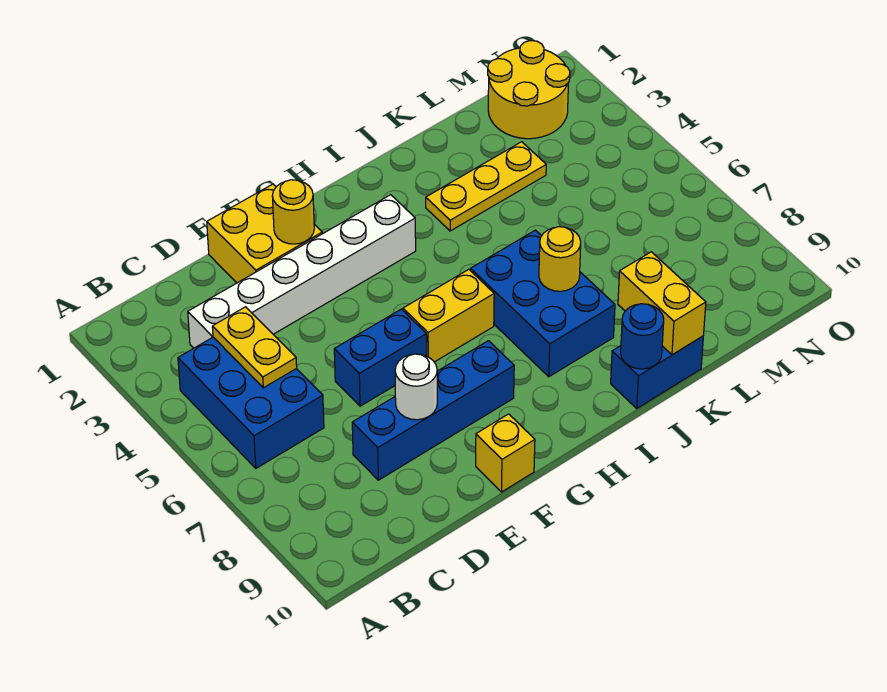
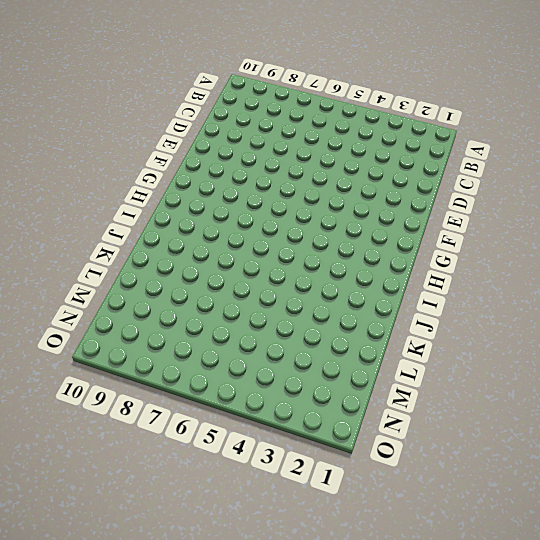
none -> blue brick B4:C6 level 1
none -> white brick C3:H3 level 1
none -> blue brick D8:G8 level 1

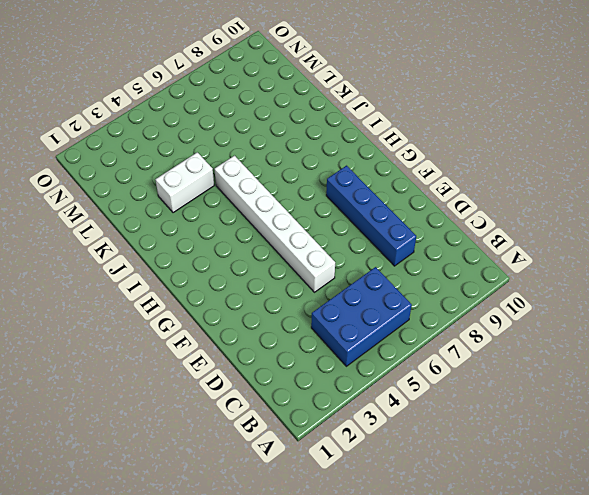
white brick E5:J5 level 1 -> white brick C3:H3 level 1
white brick K3:K4 level 1 -> yellow plate J3:L3 level 1
none -> yellow brick E1:F2 level 1
none -> blue brick E6:F6 level 1
none -> yellow brick F10 level 1

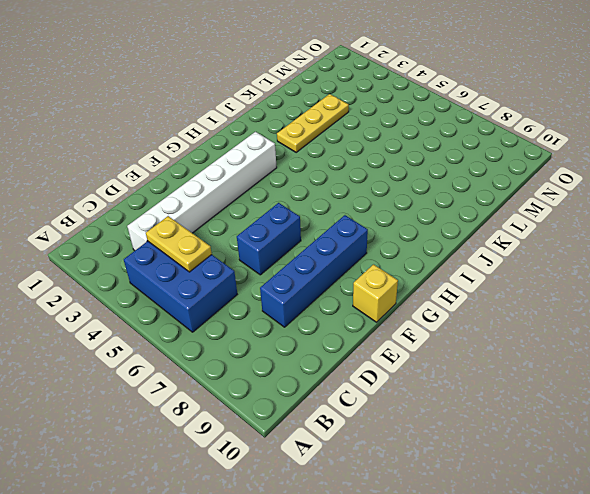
none -> yellow brick E1:F2 level 1
none -> yellow brick G6:H6 level 1
none -> blue brick I6:J8 level 1

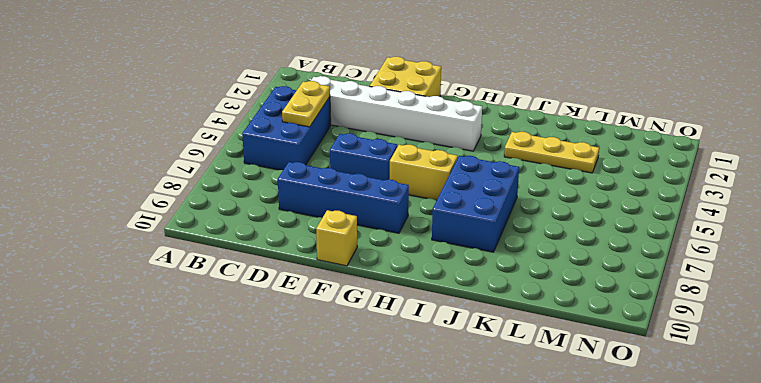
none -> blue brick J10:K10 level 1
none -> yellow round brick M1:N2 level 1
none -> white round brick E8 level 2

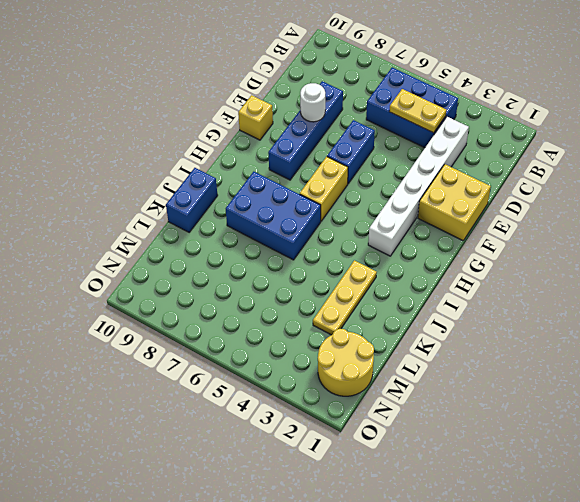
none -> yellow round brick F2 level 2
none -> yellow round brick J7 level 2
none -> blue round brick J10 level 2

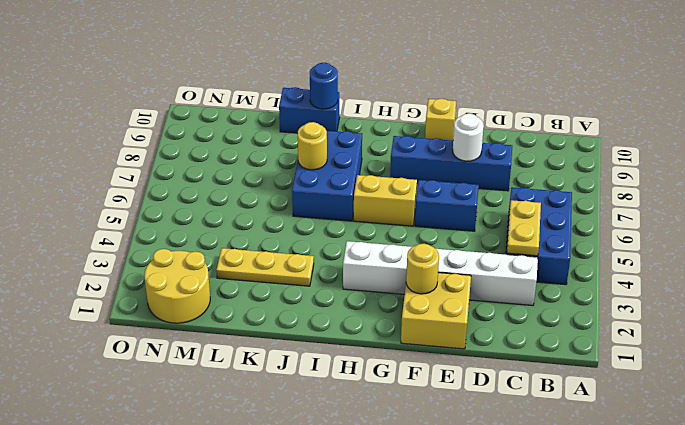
none -> yellow brick K9:K10 level 2

